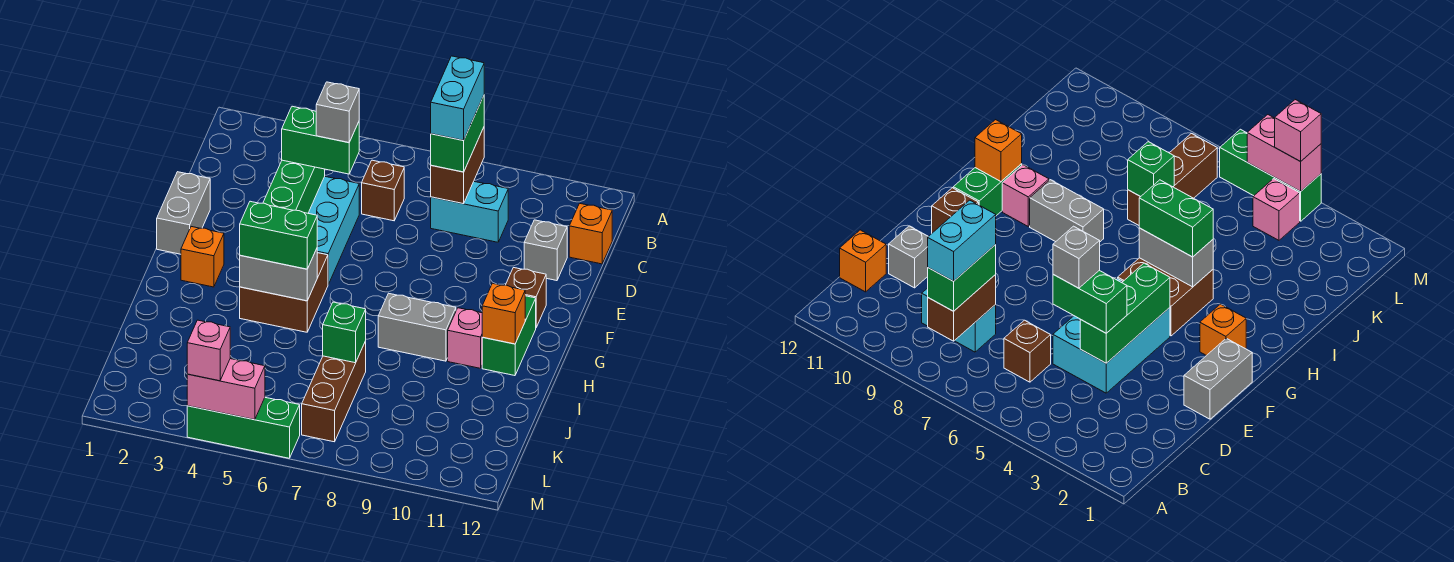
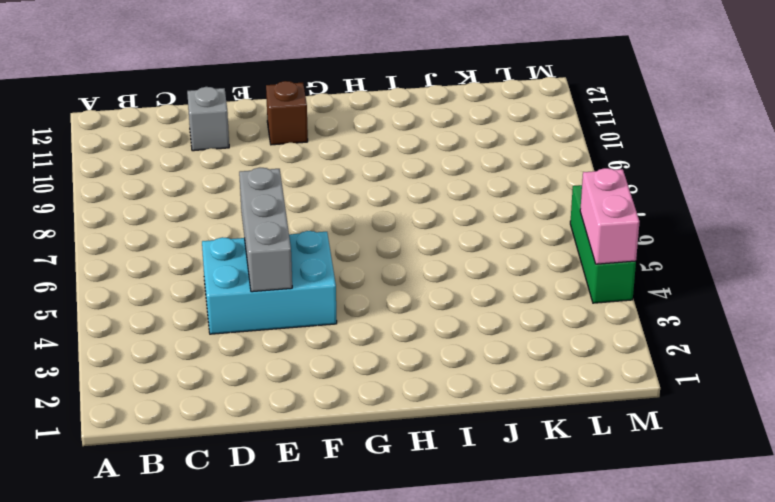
grey brick E4:E6 level 2 -> green brick D4:F4 level 2
none -> brown brick C6 level 1
none -> cyan brick C8:C9 level 1
none -> orange brick C12 level 1

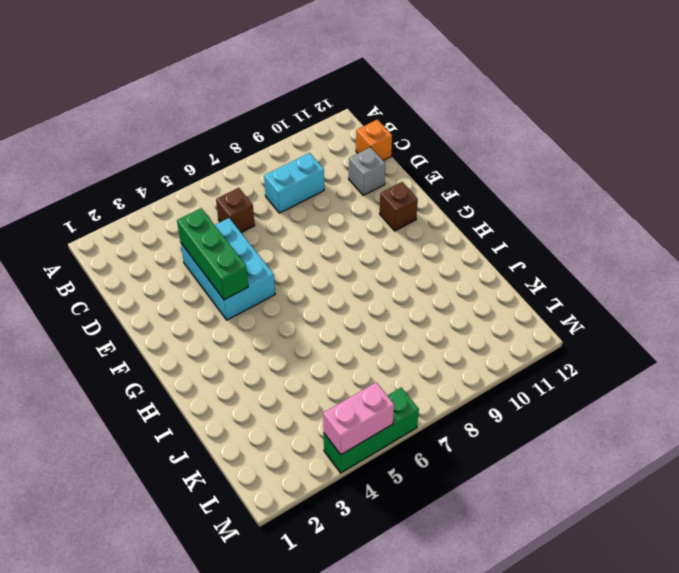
none -> grey brick E1:F1 level 1
none -> orange brick G2 level 1
none -> brown brick G4:H5 level 1

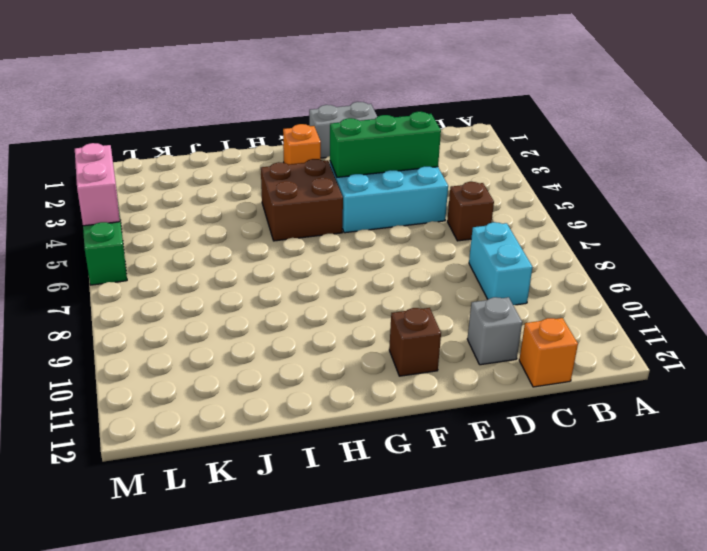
none -> green brick G11:H11 level 1
none -> grey brick H8:H9 level 1
none -> pink brick H10 level 1

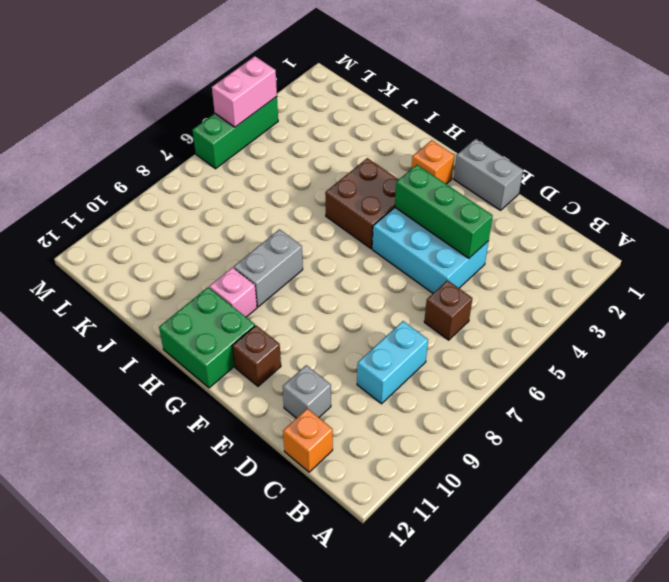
green brick G11:H12 level 1 -> green brick G11:H11 level 1
none -> brown brick J7:L7 level 1
none -> pink brick L4 level 1
none -> brown brick B8:C8 level 2

